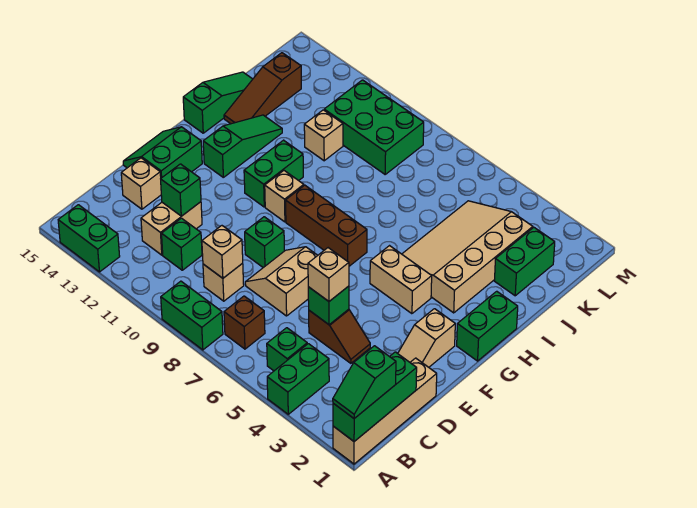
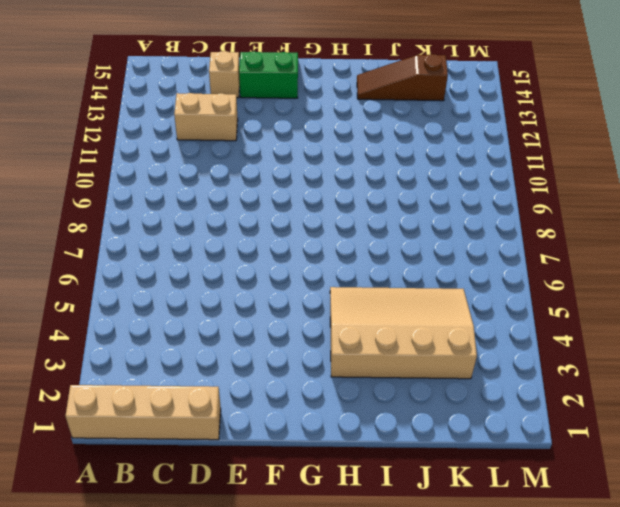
none -> green brick A4:B4 level 1
none -> green brick A8:A9 level 1
none -> green brick A13:A14 level 1
none -> green brick B5 level 1

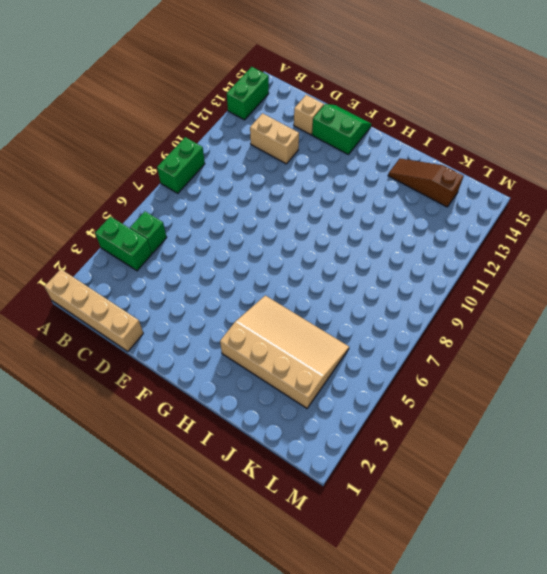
none -> brown brick B7 level 1
none -> tan brick C9 level 1
none -> green brick C11 level 1
none -> brown slope D4:D5 level 1 top 5

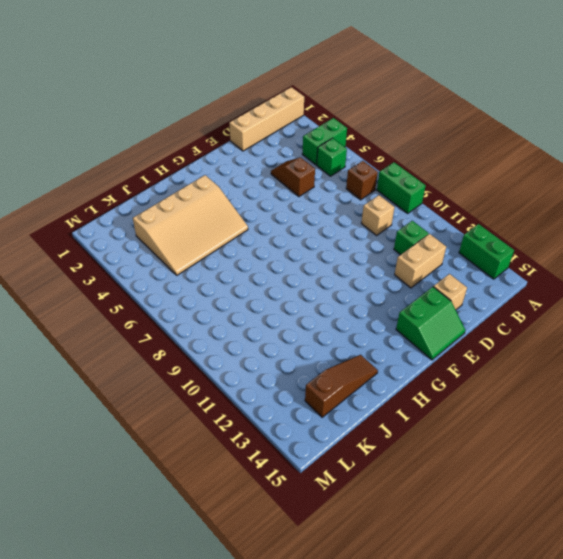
none -> tan slope D7:E8 level 1 top 7
none -> tan slope E2:F2 level 1 top F
none -> green brick E9 level 1
none -> green brick G1:H1 level 1

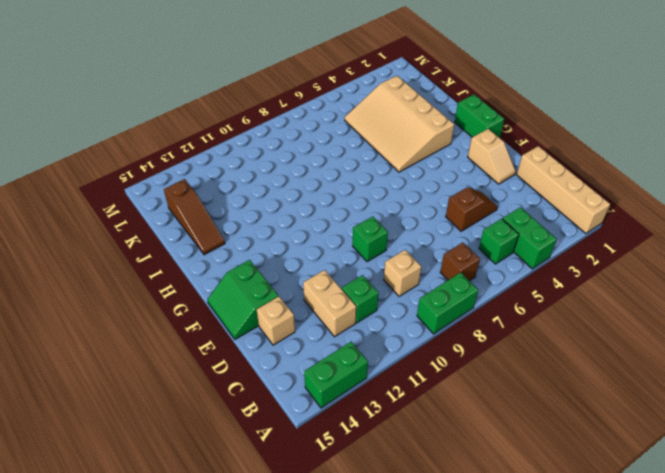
none -> tan slope D7:E8 level 1 top 7
none -> tan brick G4:G5 level 1
none -> brown brick G7:G9 level 1
none -> tan brick G10 level 1

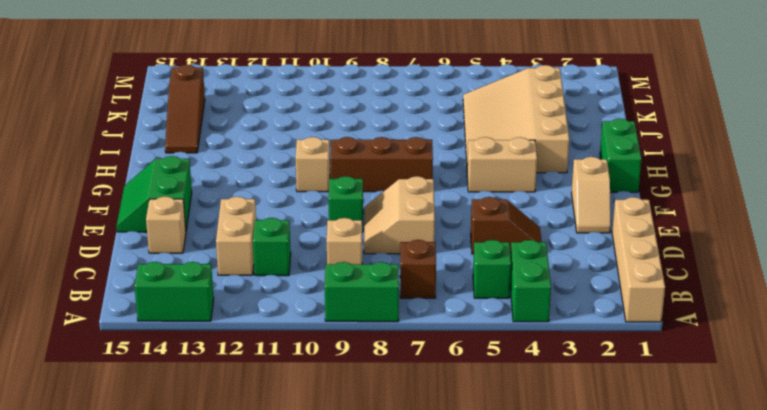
none -> green brick G11:H11 level 1
none -> green slope G13:I13 level 1 top G
none -> green slope H15:J15 level 1 top H
none -> green brick J2:K2 level 1

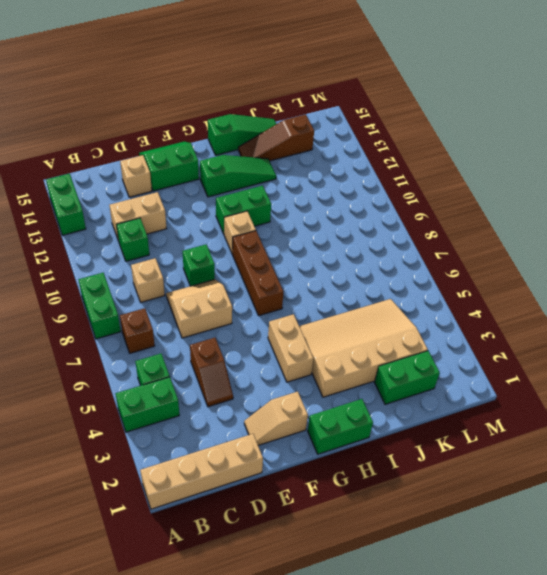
none -> tan brick J11 level 1
none -> green brick K9:L11 level 1
none -> green brick A1:C1 level 2
none -> tan brick C9 level 2

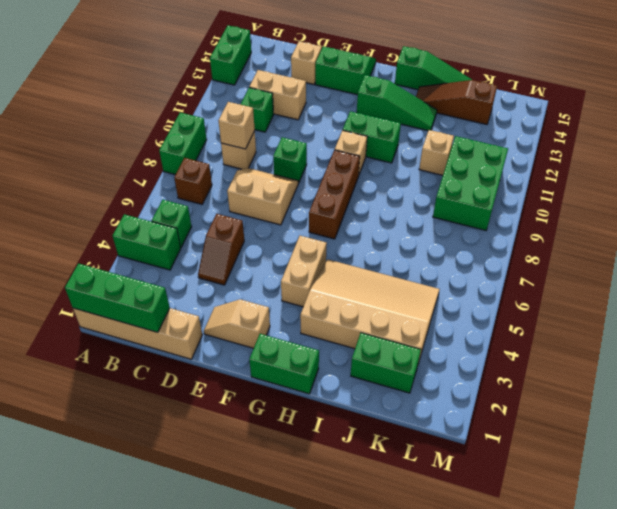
none -> green brick D5 level 2
none -> green brick D12 level 2
none -> green slope A1:B1 level 3 top B
none -> tan brick D5 level 3

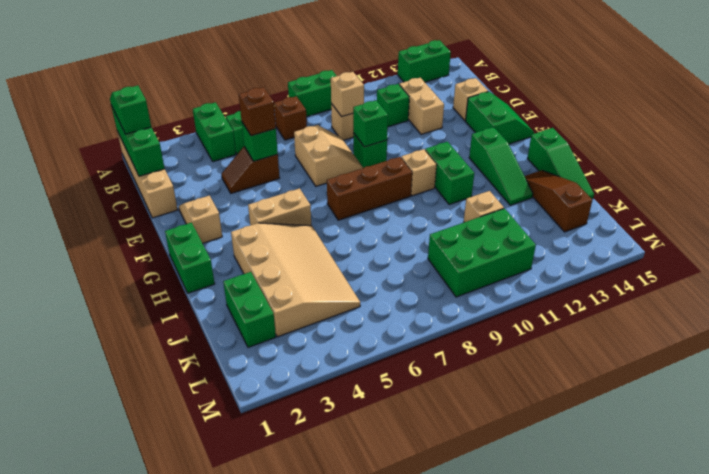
brown brick D5 level 3 -> tan brick D5 level 3
green brick E9 level 2 -> green brick D12 level 2

